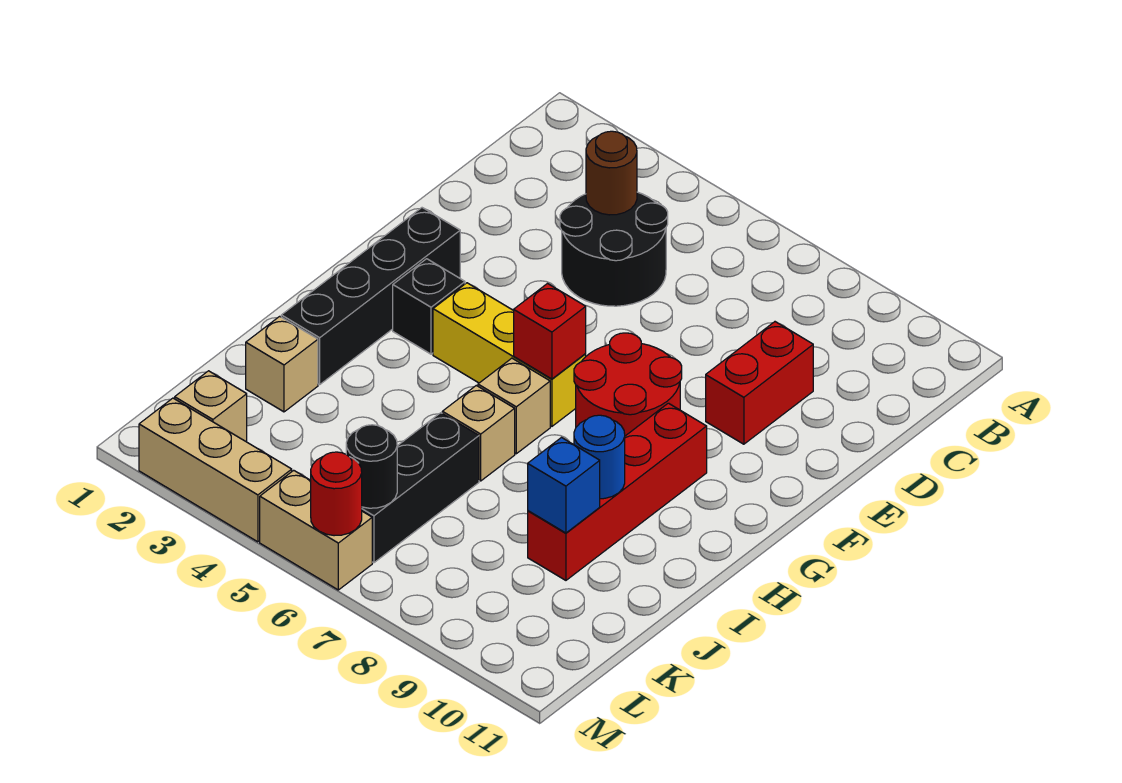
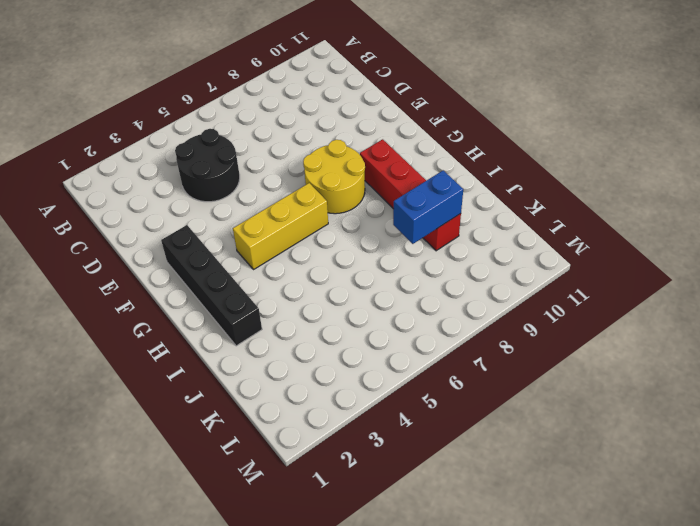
yellow round brick F7:G8 level 1 -> red round brick F7:G8 level 1
blue brick J8:J9 level 2 -> blue brick J9 level 2
none -> red brick D9:E9 level 1
none -> black brick G3 level 1
none -> tan brick H6 level 1

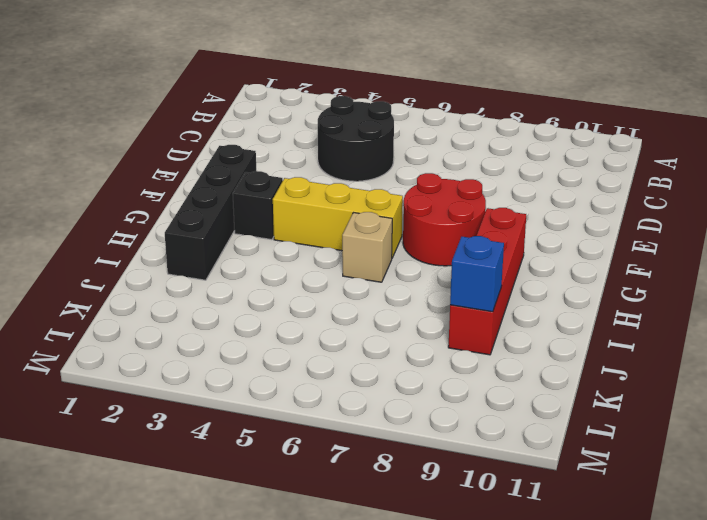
none -> red brick D9:E9 level 1
none -> tan brick I6 level 1
none -> tan brick J2 level 1

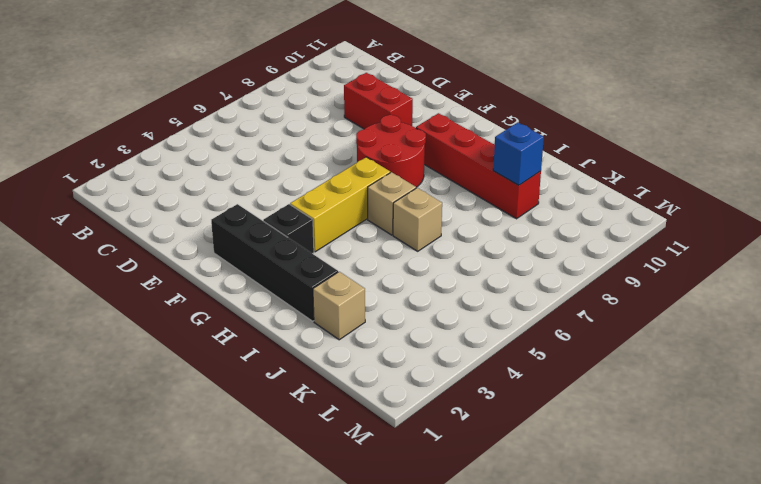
none -> black round brick C4:D5 level 1
none -> black brick J6:L6 level 1
none -> tan brick L2 level 1

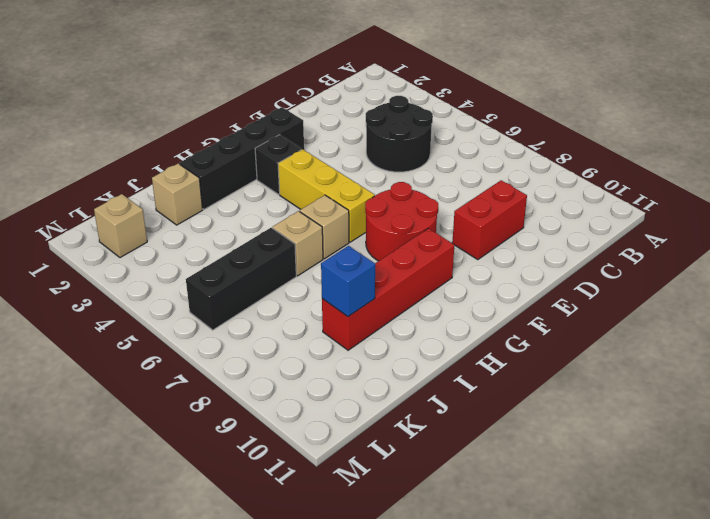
none -> tan brick M2:M4 level 1
none -> tan brick M5:M6 level 1
none -> brown round brick C4 level 2

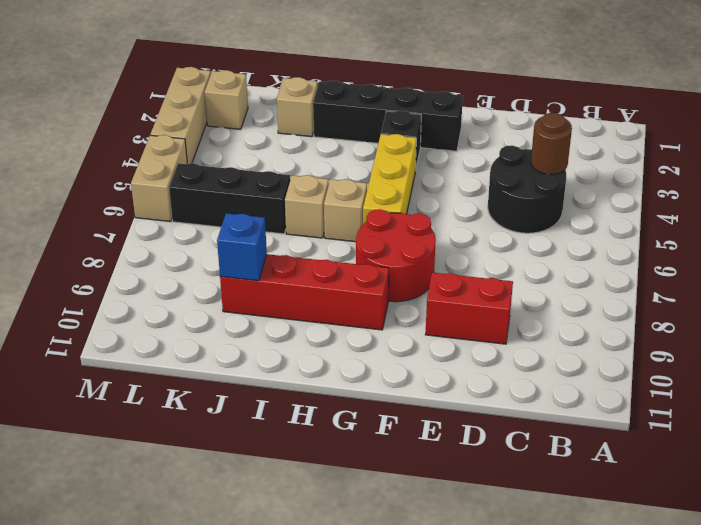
none -> red brick G6 level 2
none -> blue round brick I9 level 2
none -> black round brick L6 level 2

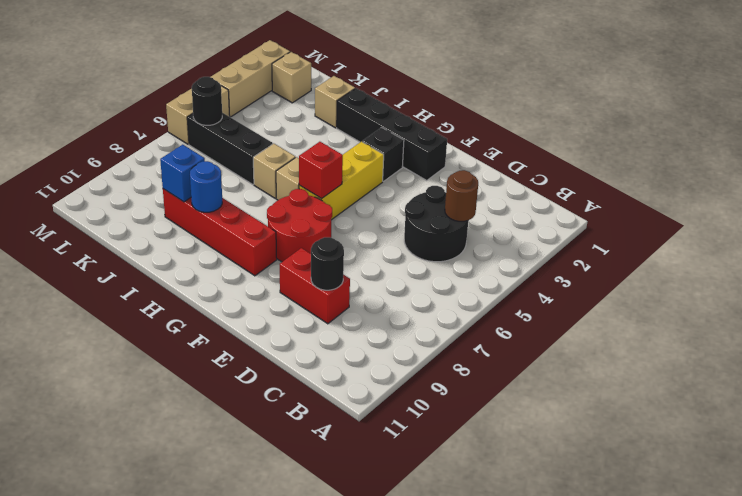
black round brick D9 level 2 -> none
none -> red round brick M6 level 2

